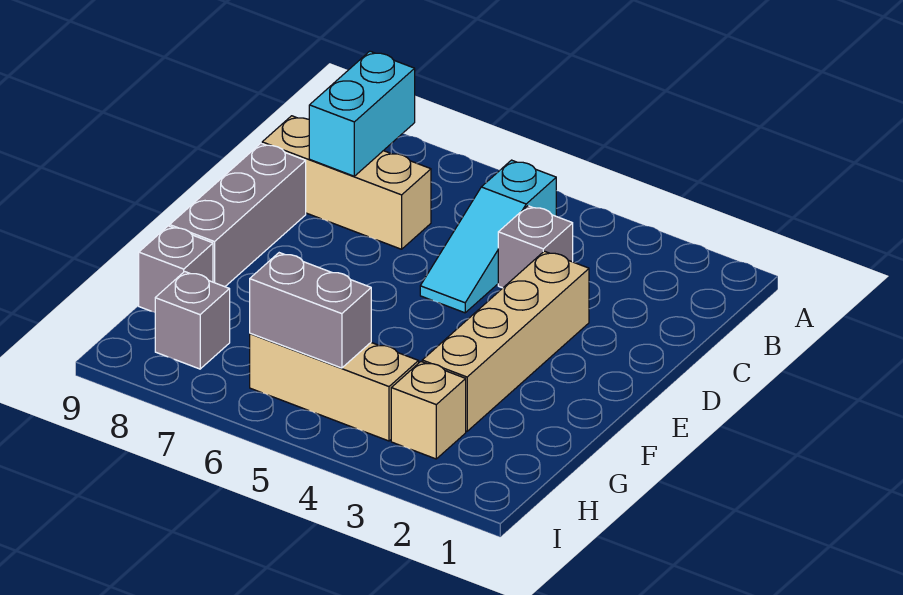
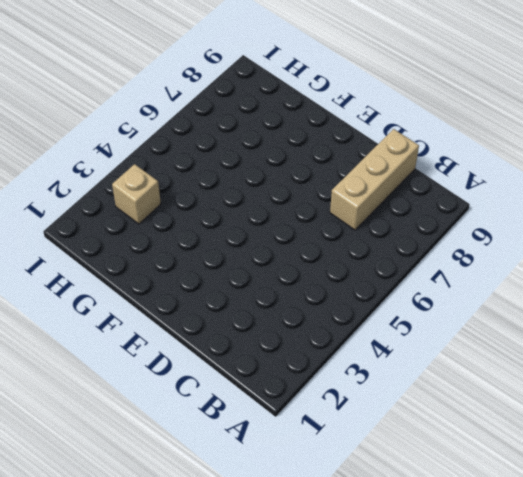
none -> cyan slope B5:D5 level 1 top B
none -> grey brick C4 level 1

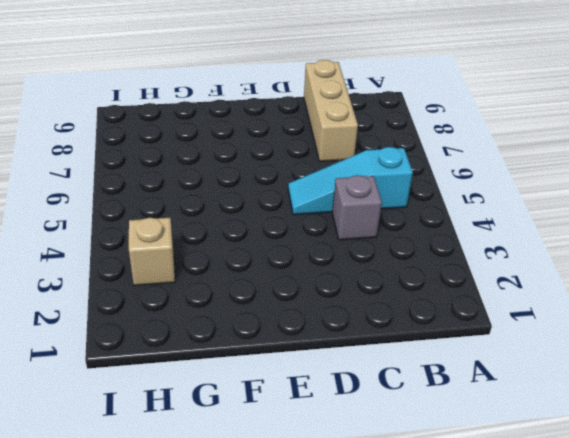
none -> tan brick D3:G3 level 1
none -> grey brick D9:F9 level 1

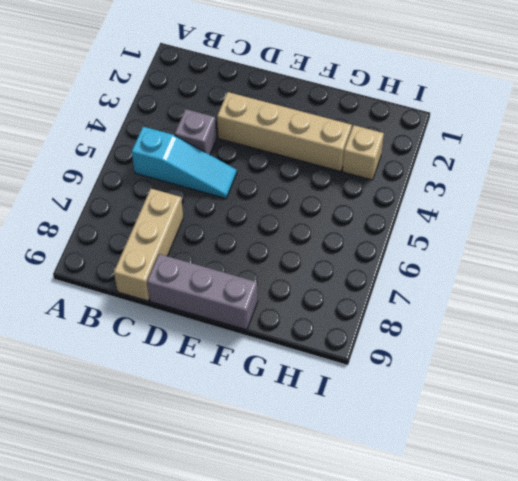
none -> grey brick G9 level 1
none -> tan brick H4:H6 level 1

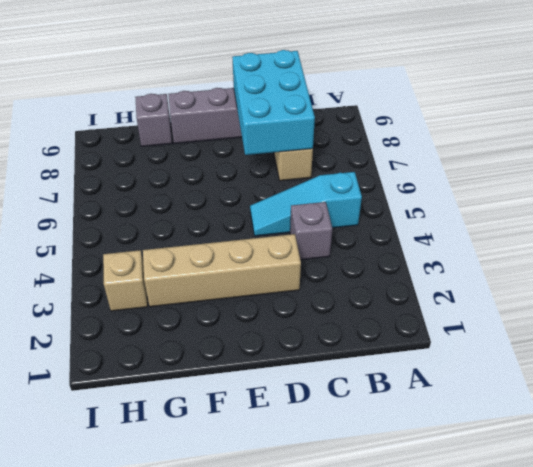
cyan brick C7:D9 level 2 -> cyan brick B8:C8 level 2
none -> tan brick H4:H6 level 1
none -> grey brick H8 level 1

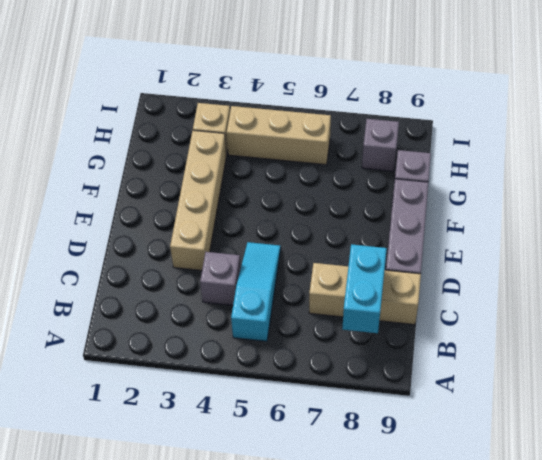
none -> grey brick H5:H6 level 2

